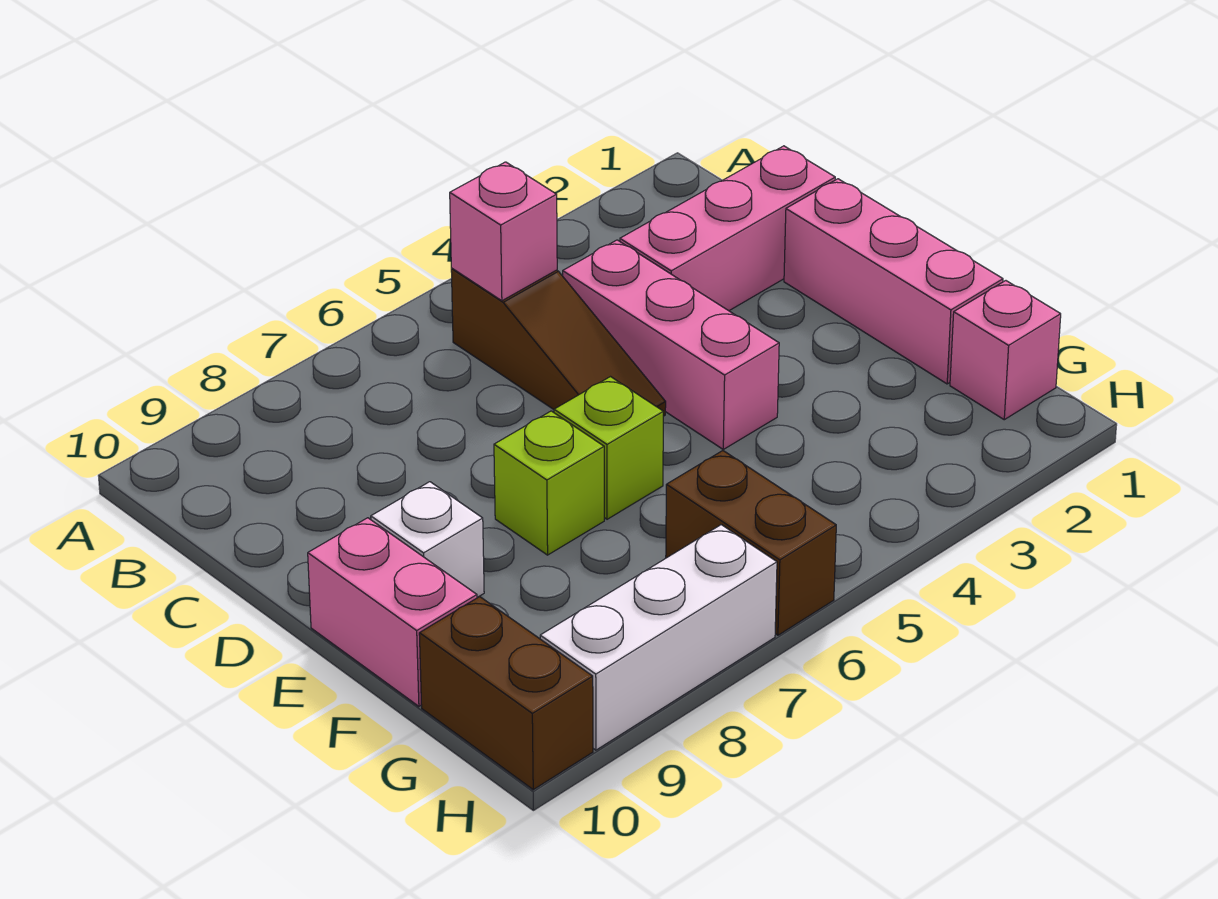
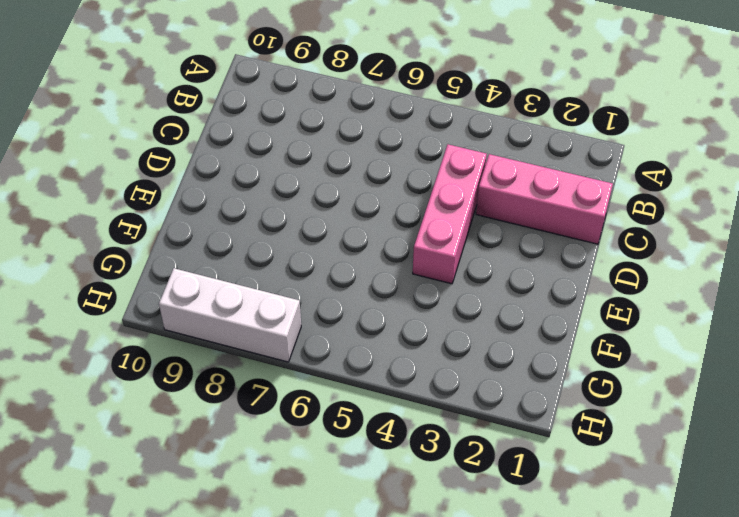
none -> brown slope B5:D5 level 1 top B
none -> pink brick D1:F1 level 1
none -> lime brick E6 level 1

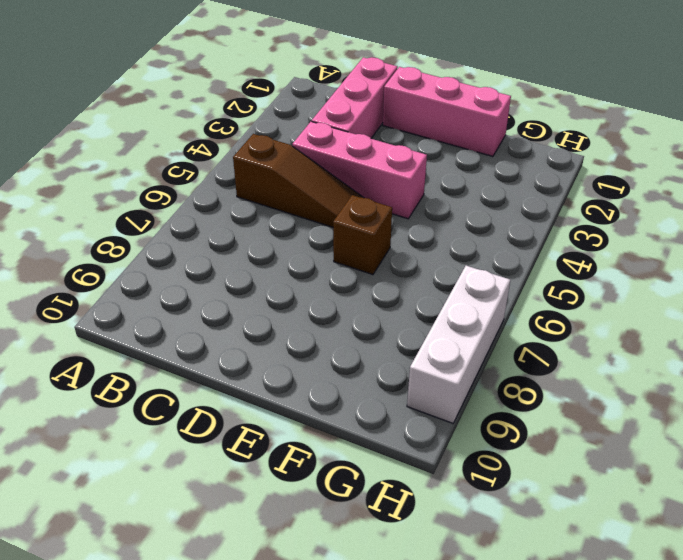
brown brick E6 level 1 -> lime brick E6 level 1
none -> lime brick E7 level 1
none -> white brick E9 level 1
none -> pink brick E10:F10 level 1

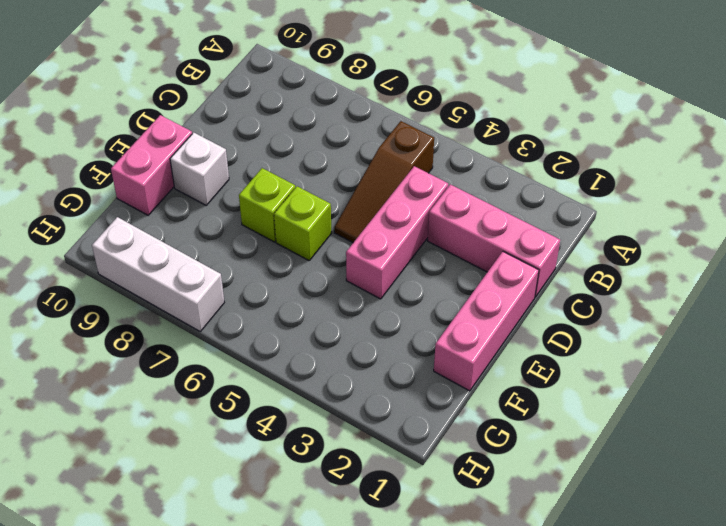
none -> pink brick G1 level 1
none -> brown brick G6:H6 level 1
none -> brown brick G10:H10 level 1

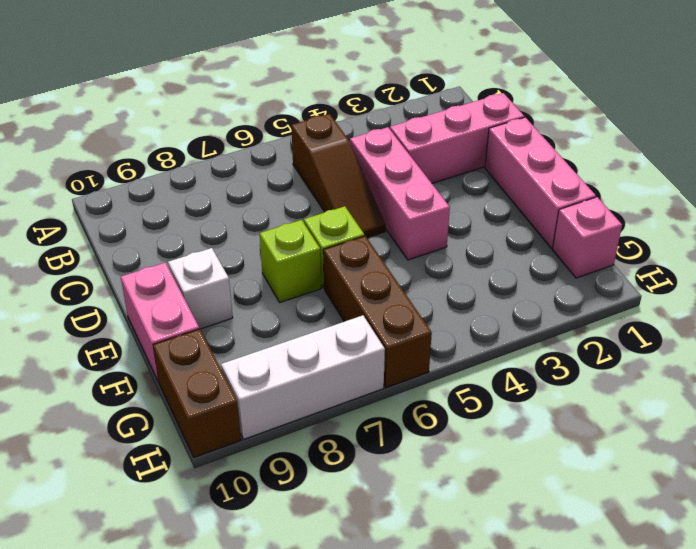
brown brick F6:H6 level 1 -> brown brick G6:H6 level 1
none -> pink brick B5 level 2

